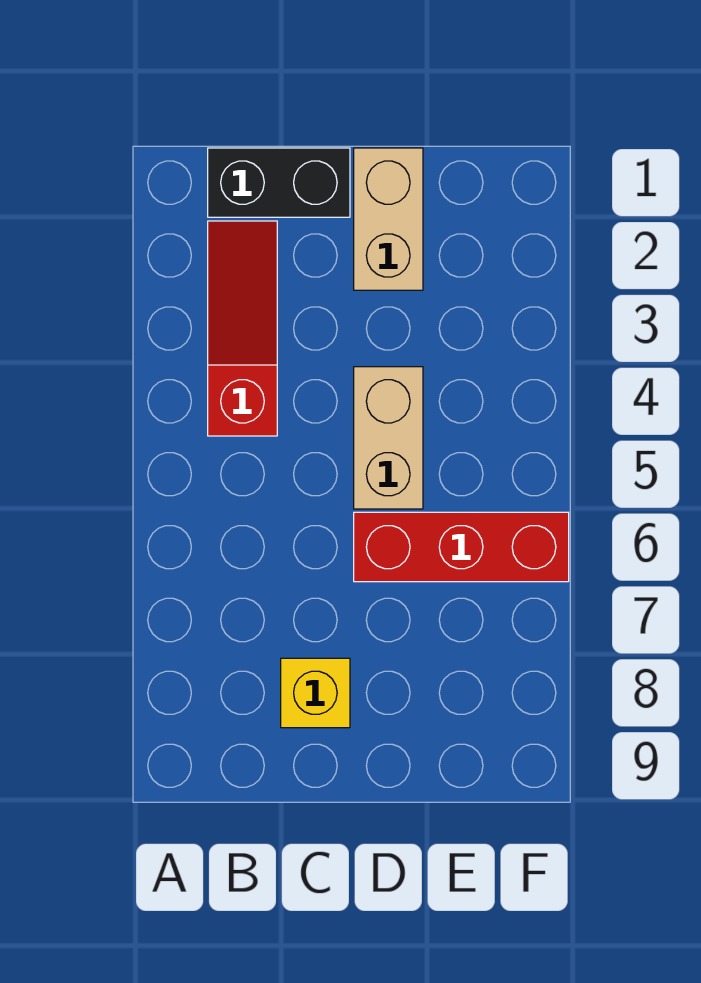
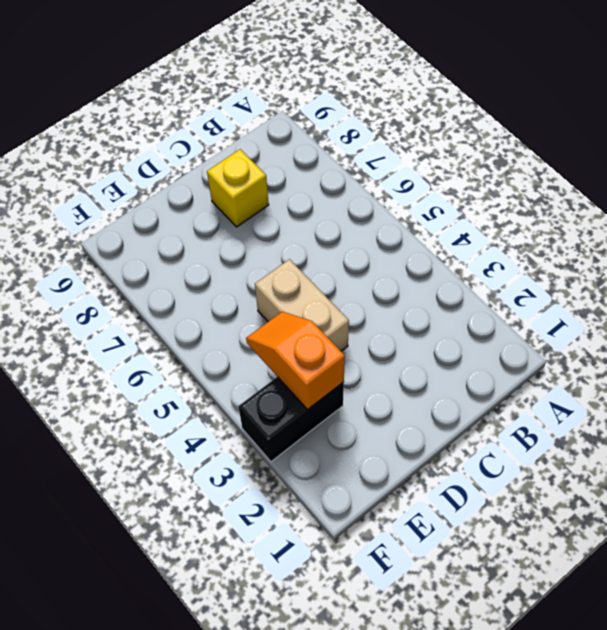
black brick E3:F3 level 1 -> black brick B1:C1 level 1
orange slope E3:E4 level 2 top 3 -> none
none -> red slope B2:B4 level 1 top 4
none -> tan brick D1:D2 level 1

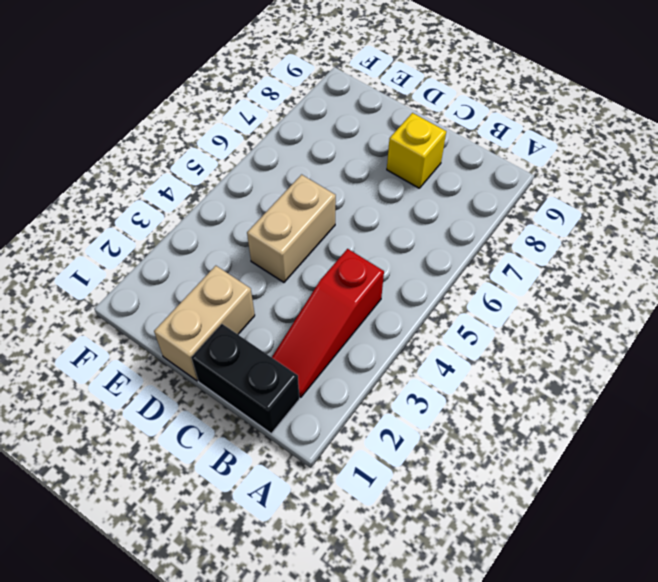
none -> red brick D6:F6 level 1

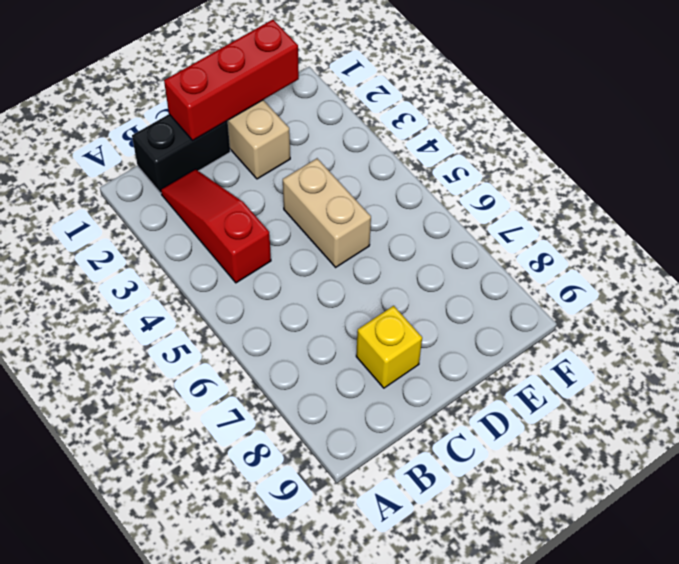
red brick C1:E1 level 2 -> red brick D6:F6 level 1

